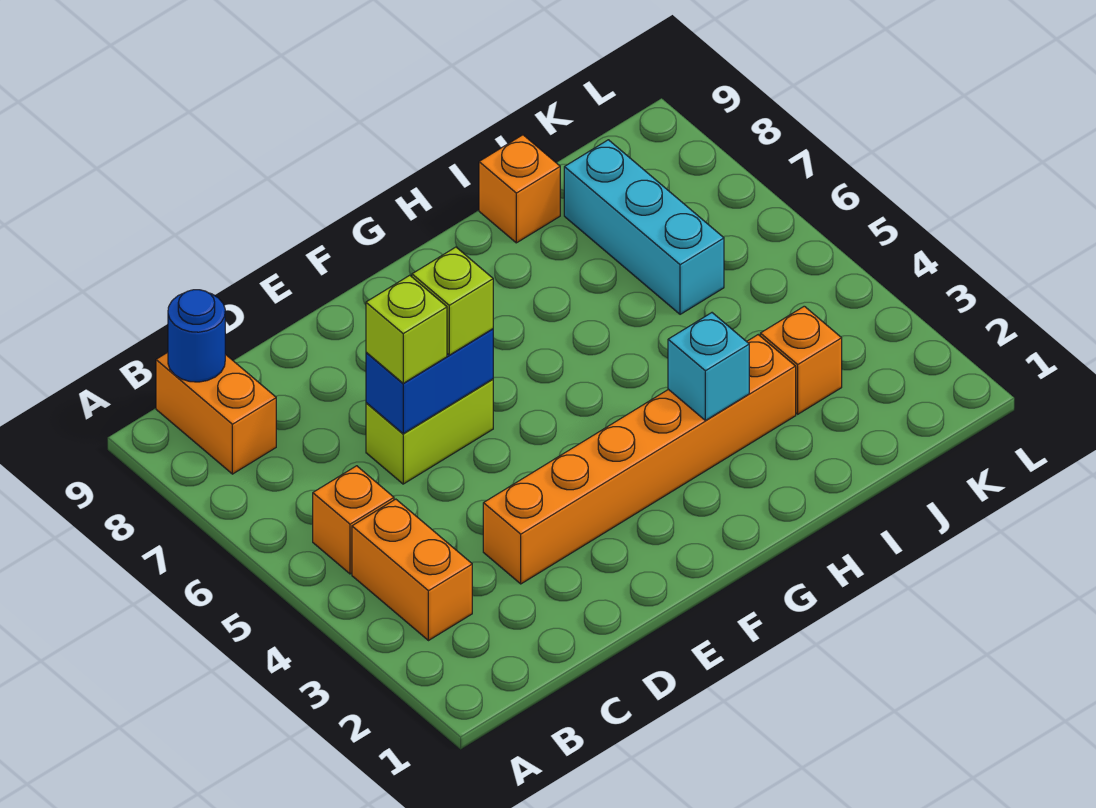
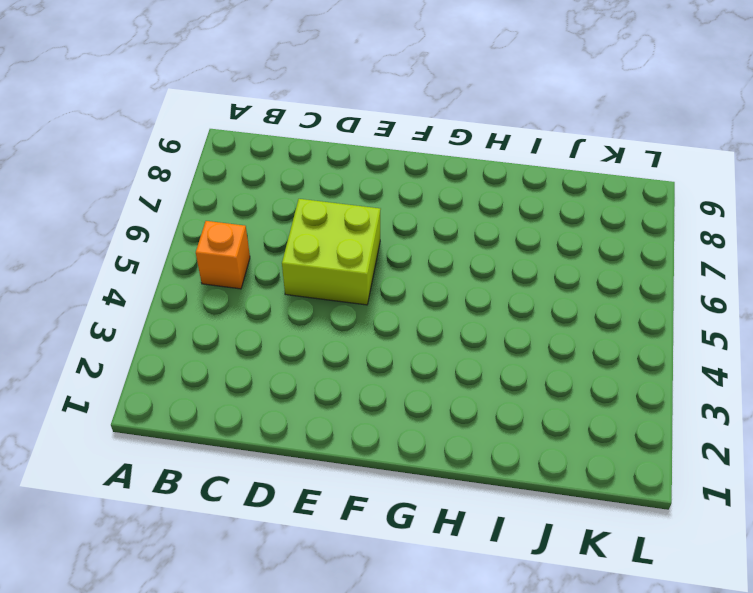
lime brick D5:E6 level 1 -> lime brick D6:E6 level 1
none -> orange brick B3:B4 level 1
none -> orange brick B8:B9 level 1
none -> orange brick D3:I3 level 1

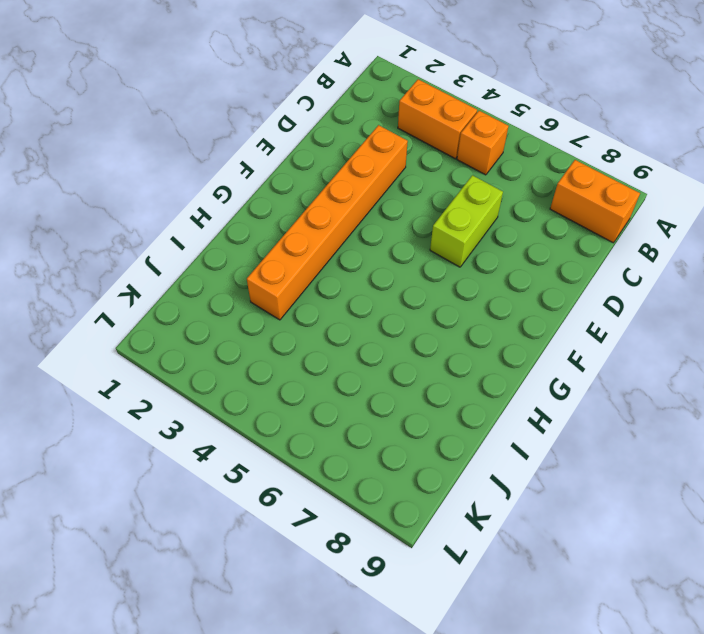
none -> orange brick I9 level 1
none -> orange brick J3 level 1
none -> cyan brick J6:J8 level 1

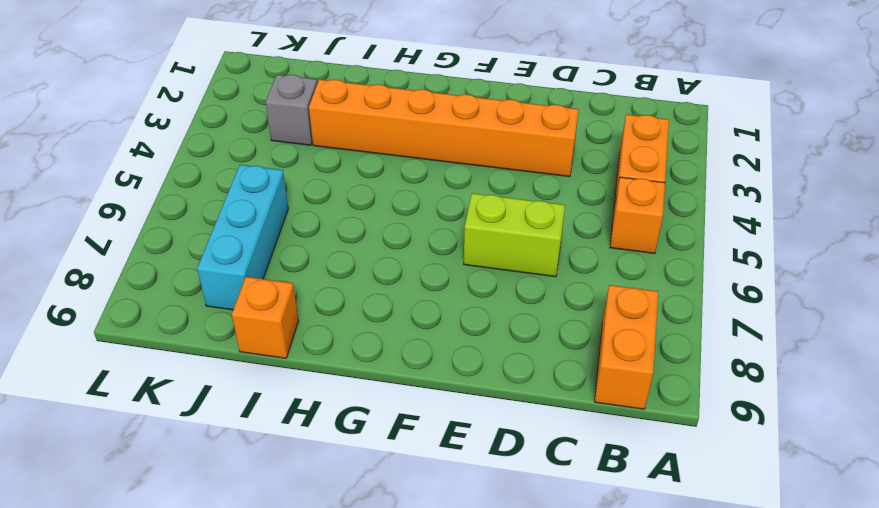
grey brick J3 level 1 -> orange brick J3 level 1
none -> blue round brick B9 level 2
none -> blue brick D6:E6 level 2
none -> cyan brick H3 level 2

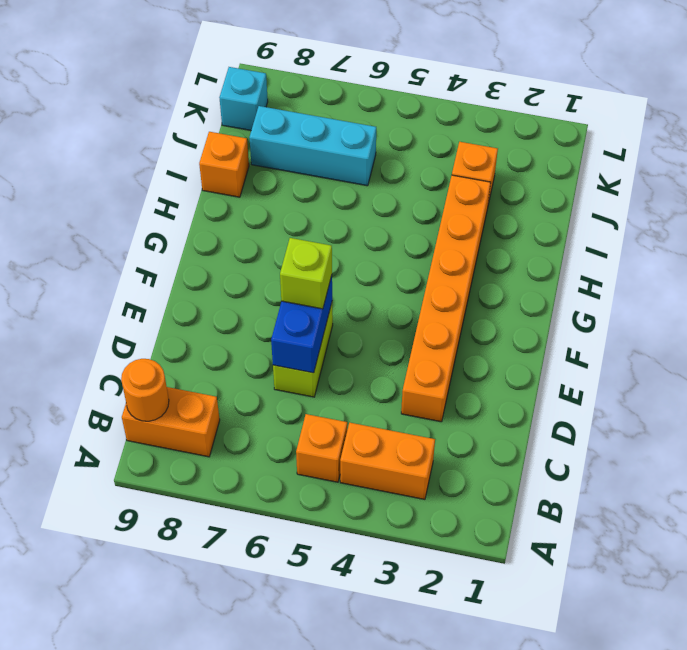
orange round brick B9 level 2 -> blue round brick B9 level 2
cyan brick K9 level 1 -> cyan brick H3 level 2
none -> lime brick D6 level 3

